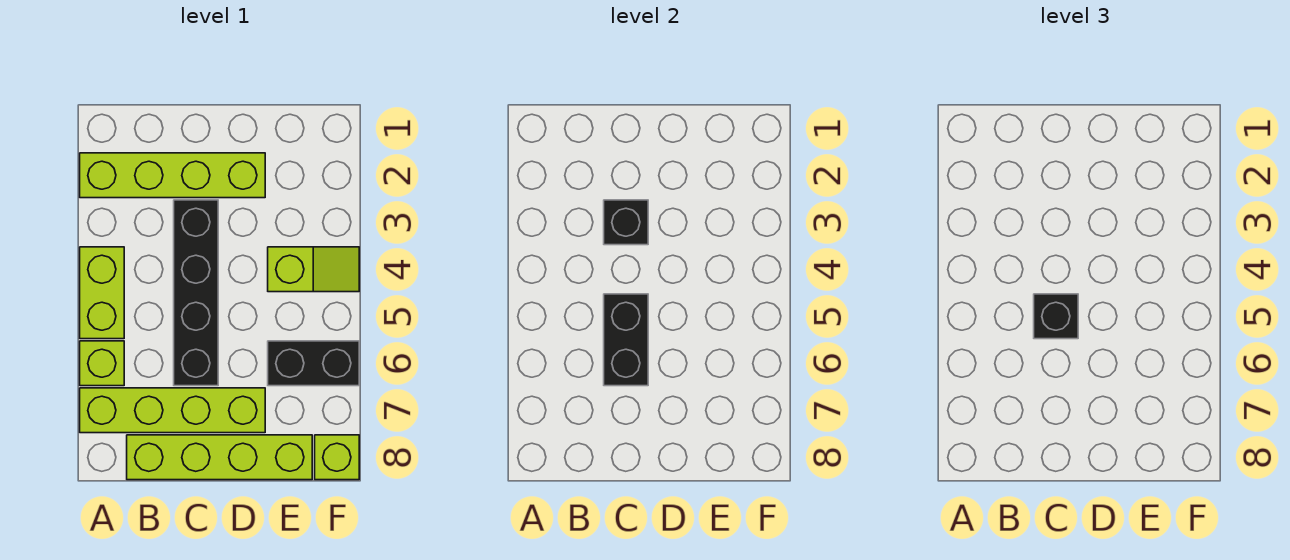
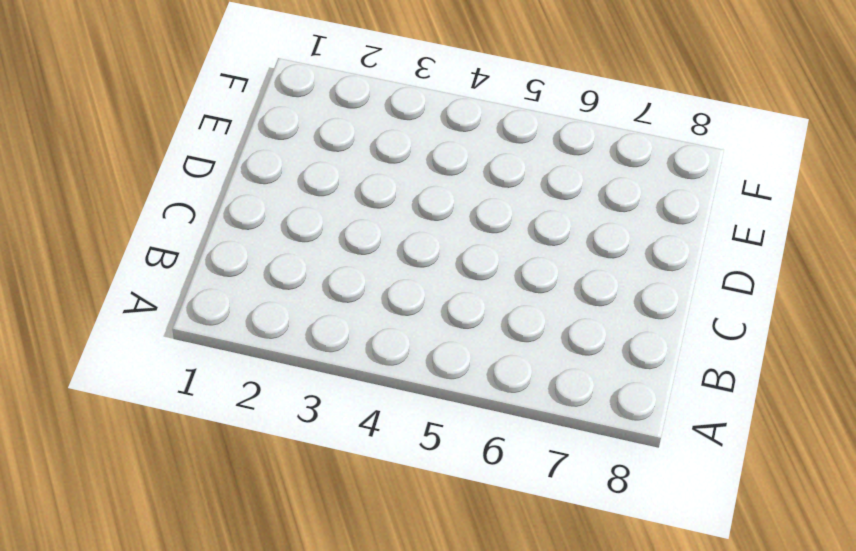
none -> lime brick A2:D2 level 1
none -> lime brick A4:A5 level 1
none -> lime brick A6 level 1

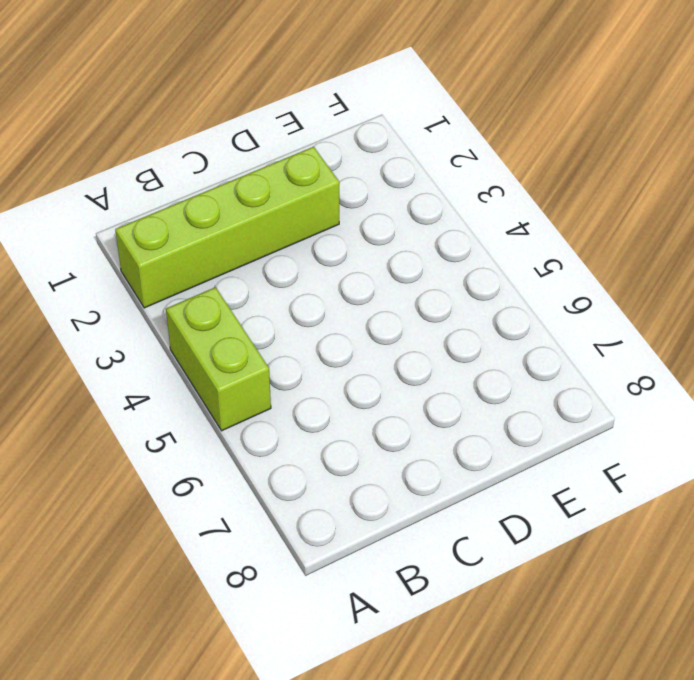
none -> lime brick A6 level 1
none -> lime brick A7:D7 level 1
none -> lime brick B8:E8 level 1

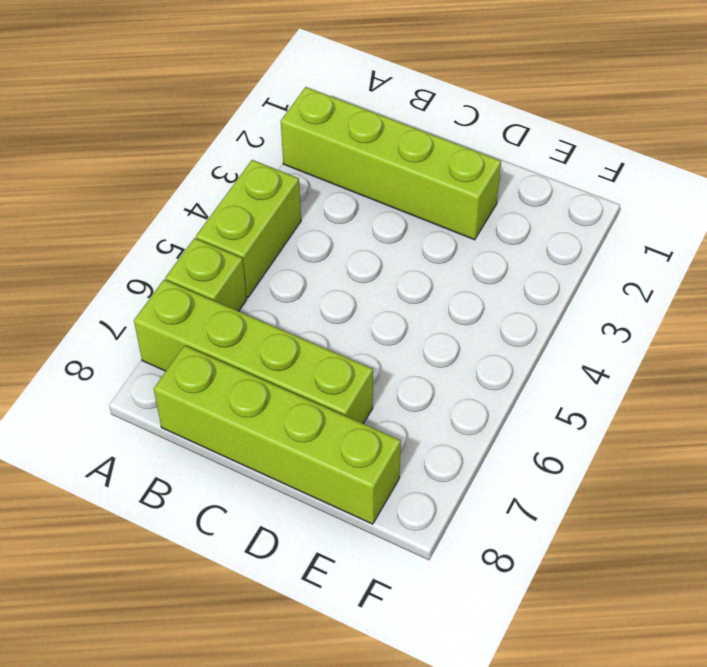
none -> black brick C3:C6 level 1
none -> lime slope E4:F4 level 1 top E
none -> black brick E6:F6 level 1

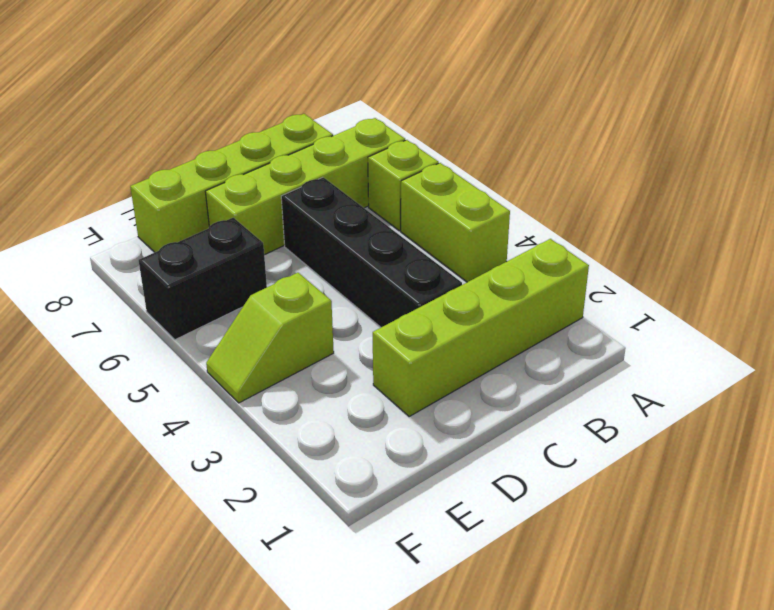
none -> lime brick F8 level 1
none -> black brick C3 level 2
none -> black brick C5:C6 level 2

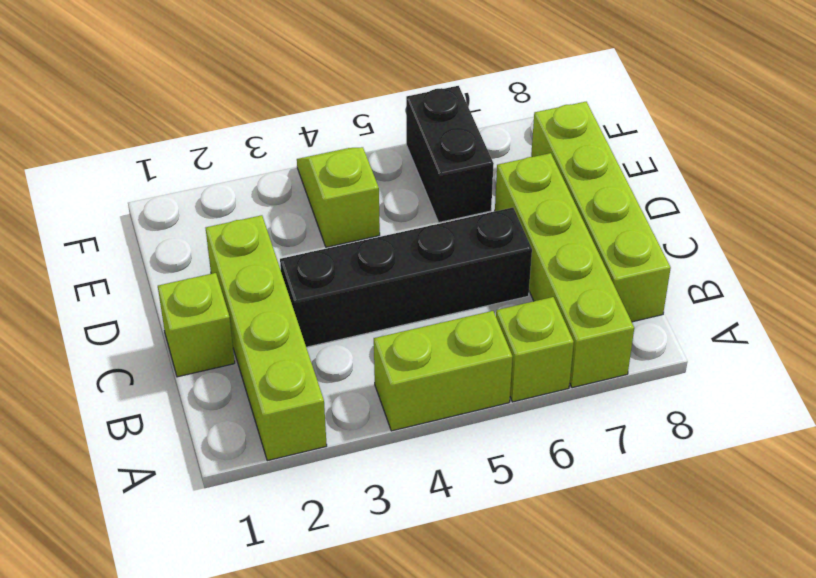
lime brick C1 level 1 -> lime brick F8 level 1
none -> black brick C3 level 2
none -> black brick C5:C6 level 2
none -> black brick C5 level 3

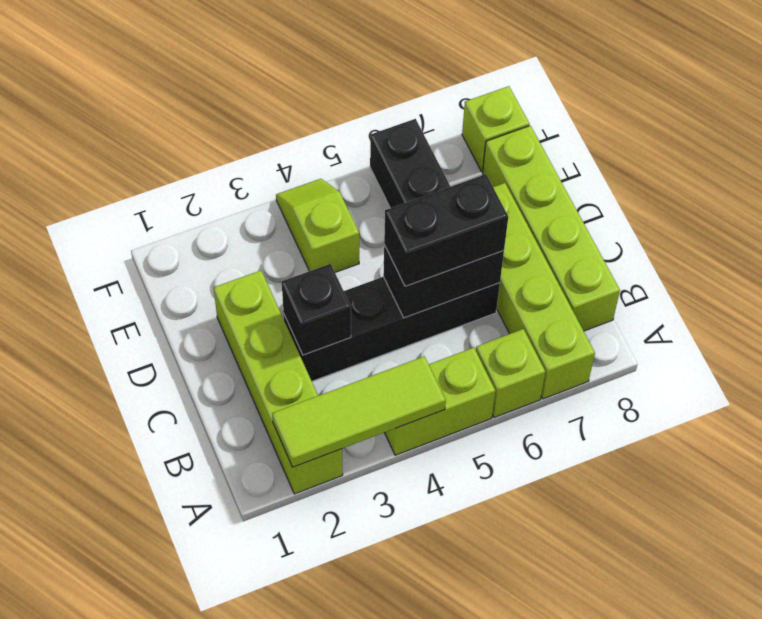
lime tile A2:A4 level 2 -> none
black brick C5:C6 level 3 -> black brick C5 level 3

